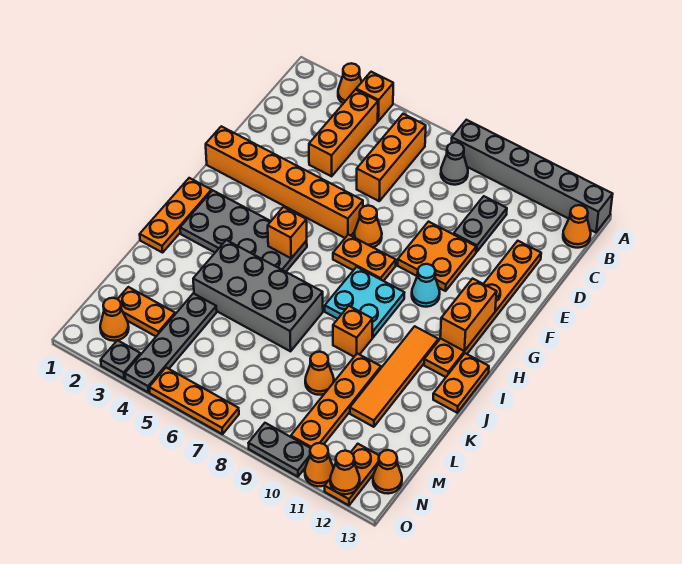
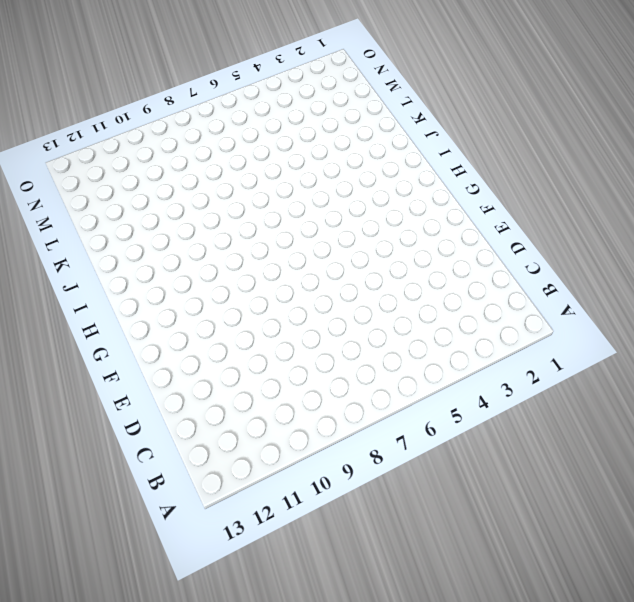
none -> orange cone A3 level 1
none -> orange brick A4 level 1
none -> grey brick A8:A13 level 1
none -> orange brick B4:D4 level 1

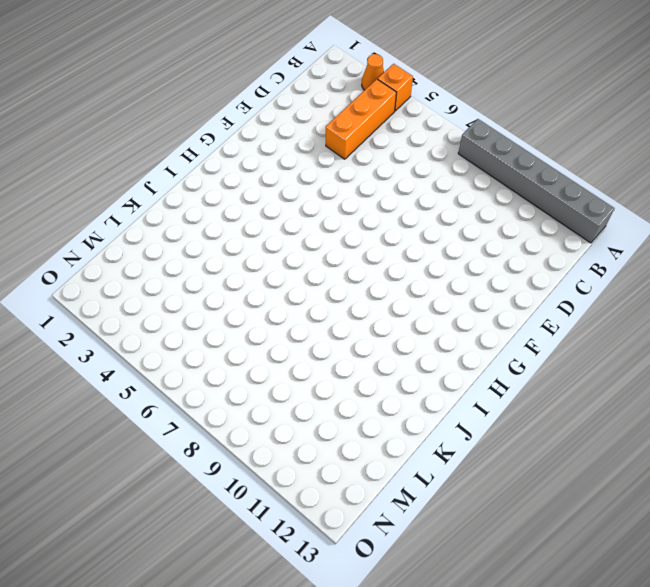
none -> orange brick B6:D6 level 1
none -> grey cone B8 level 1
none -> orange cone B13 level 1
none -> grey plate C10:D10 level 1

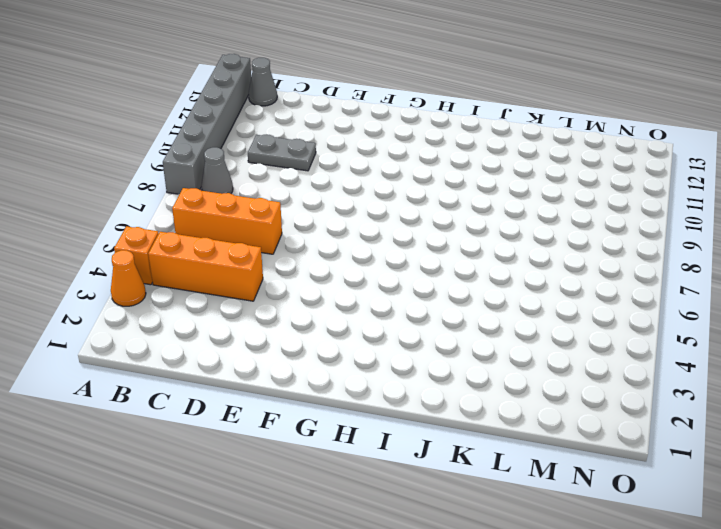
grey cone B13 level 1 -> orange cone B13 level 1
none -> orange plate D12:I12 level 1
none -> orange plate E9:F10 level 1
none -> orange brick F1:F6 level 1
none -> orange cone F7 level 1

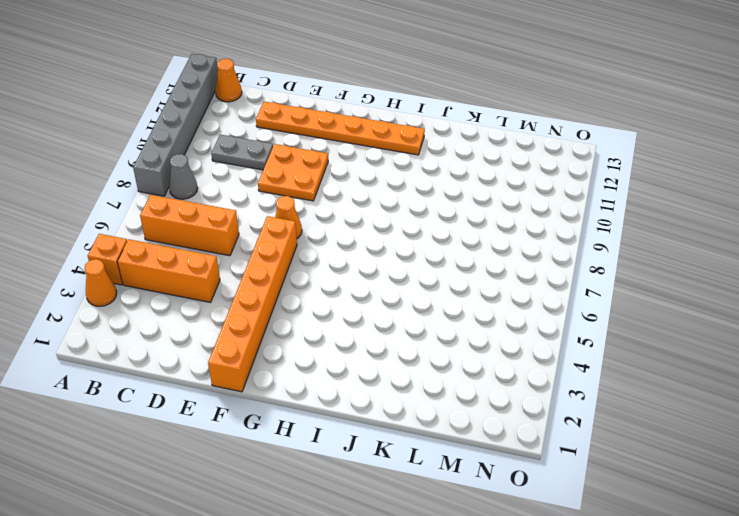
none -> orange plate G7:G8 level 1
none -> cyan cone G10 level 1
none -> orange plate H1:J1 level 1
none -> grey plate H2:I5 level 1

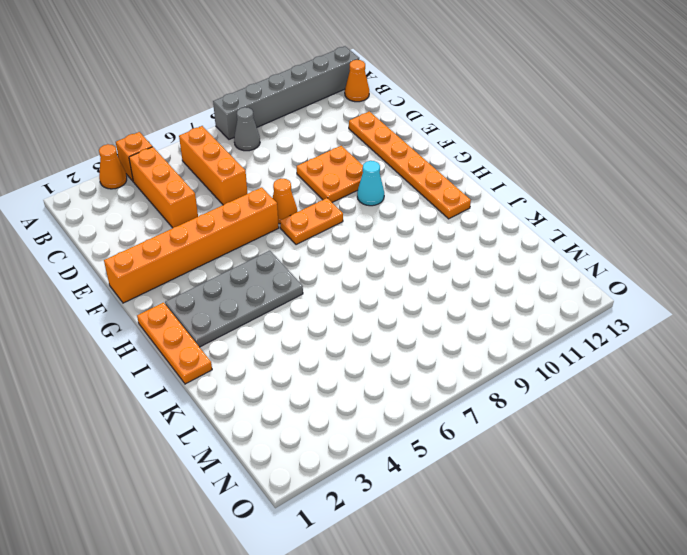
none -> grey plate C10:D10 level 1
none -> cyan plate H8:I9 level 1
none -> orange tile I11:L11 level 1
none -> orange plate I13:J13 level 1

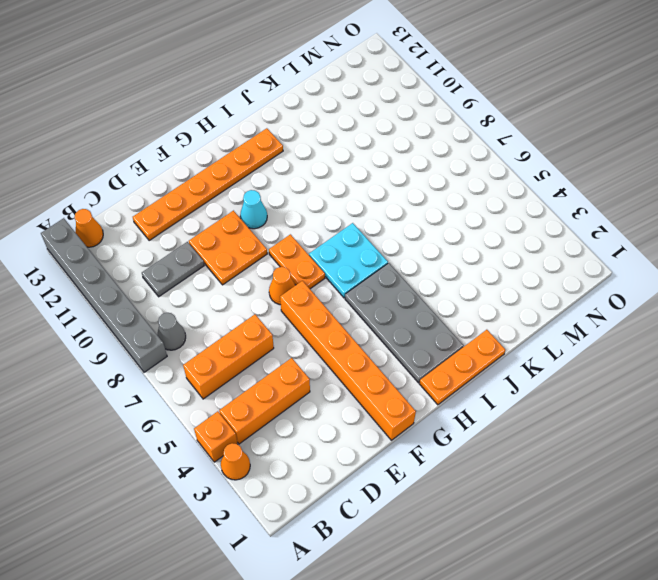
cyan plate H6:I7 level 1 -> cyan plate H8:I9 level 1
none -> orange tile I11:L11 level 1
none -> orange plate I13:J13 level 1
none -> grey brick J4:K7 level 1
none -> orange brick J9 level 1

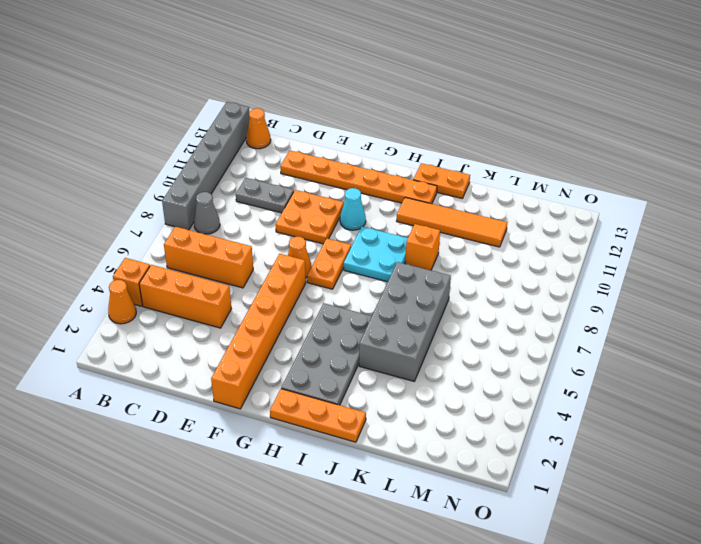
none -> orange plate K10:N10 level 1
none -> grey plate L4:O4 level 1
none -> orange cone L9 level 1
none -> orange plate M2:M3 level 1

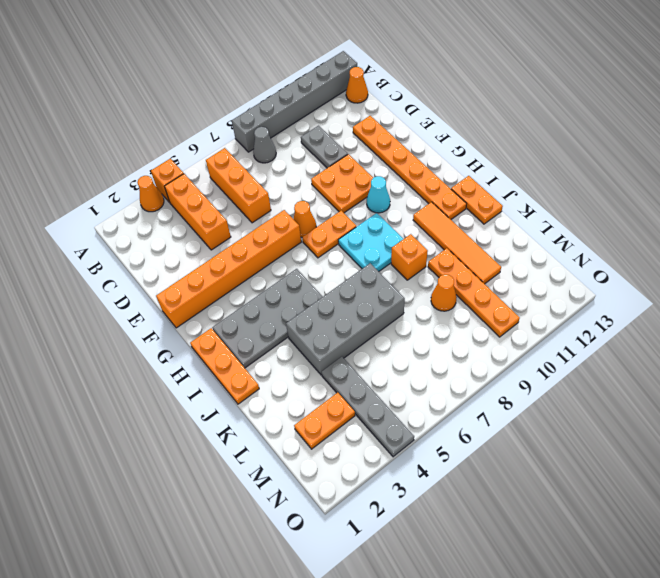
none -> orange cone N2 level 1
none -> orange plate N12:O12 level 1
none -> orange cone N13 level 1
none -> grey plate O3 level 1

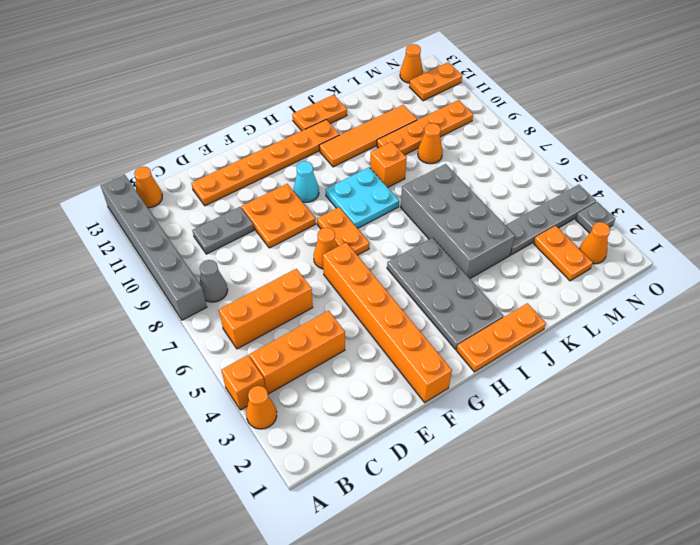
none -> orange plate O5:O7 level 1
none -> grey plate O9:O10 level 1
none -> orange cone O11 level 1
none -> orange brick G12:H12 level 2

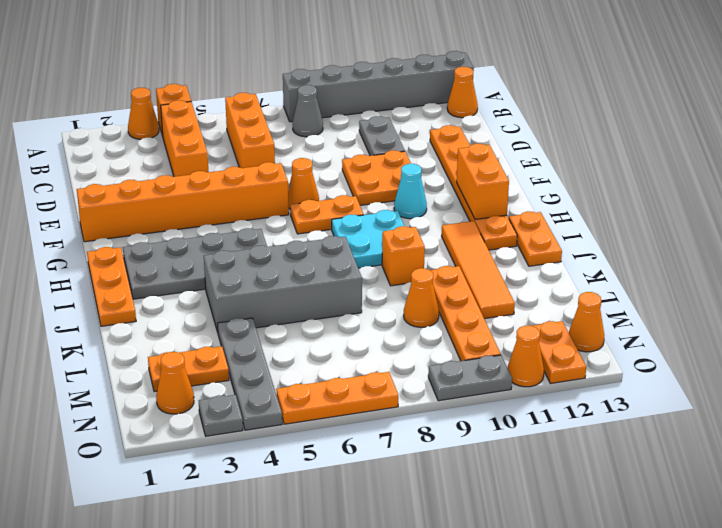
none -> orange brick H5 level 2
none -> orange cone O12 level 2

